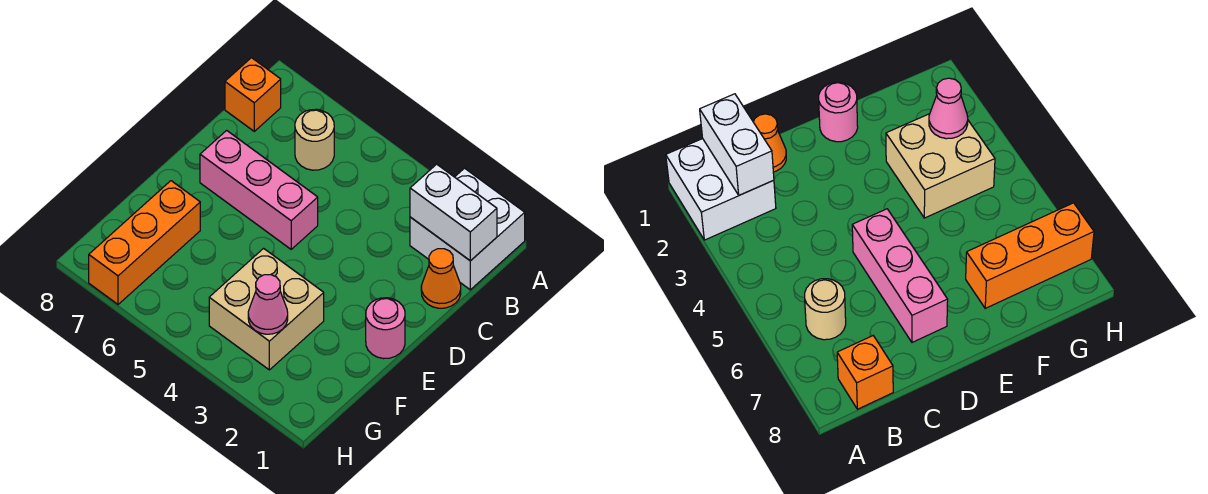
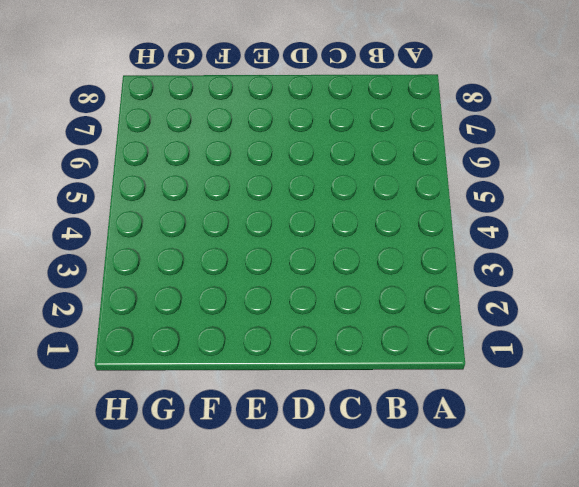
none -> white brick A1:B2 level 1
none -> tan round brick B6 level 1

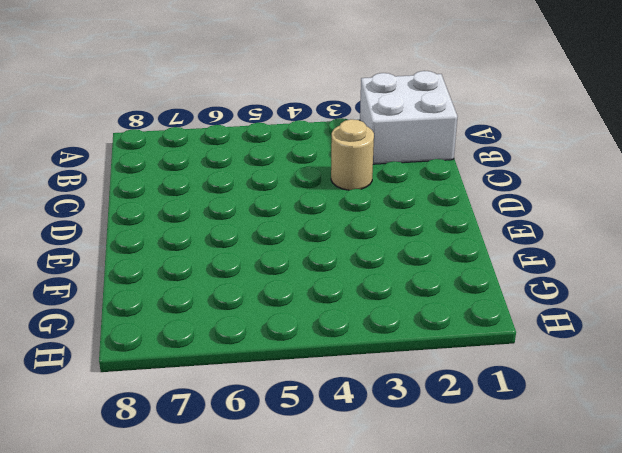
tan round brick C3 level 1 -> tan round brick B6 level 1
none -> orange brick B8 level 1
none -> orange cone C1 level 1

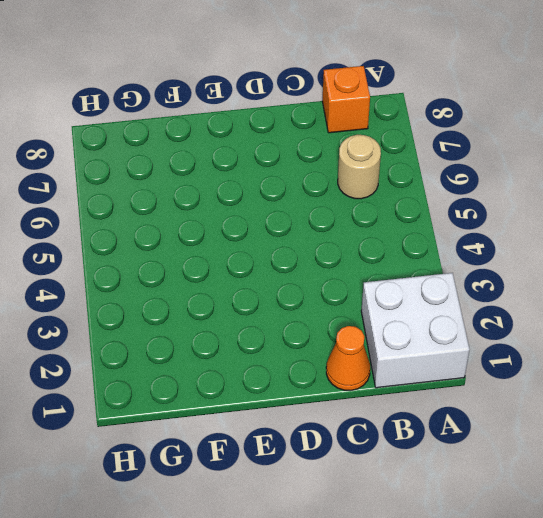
none -> pink brick D5:D7 level 1
none -> pink round brick E1 level 1

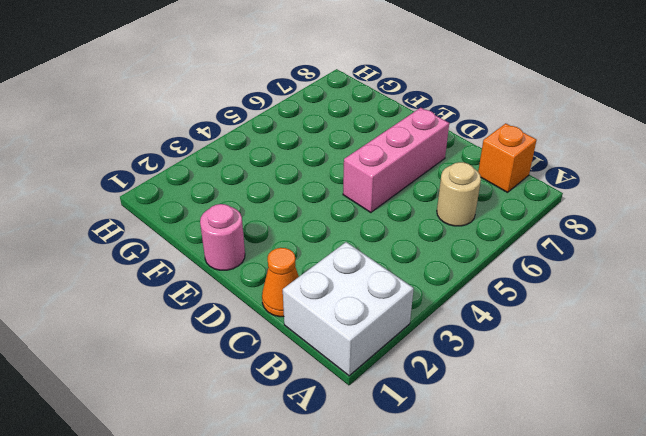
none -> tan brick F3:G4 level 1
none -> orange brick F7:H7 level 1

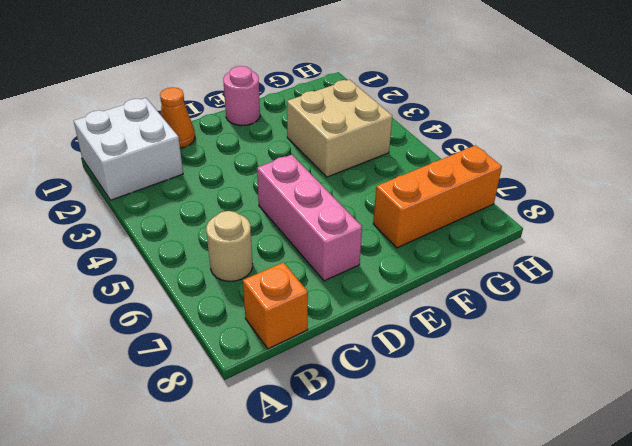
none -> white brick B1:B2 level 2
none -> pink cone G3 level 2

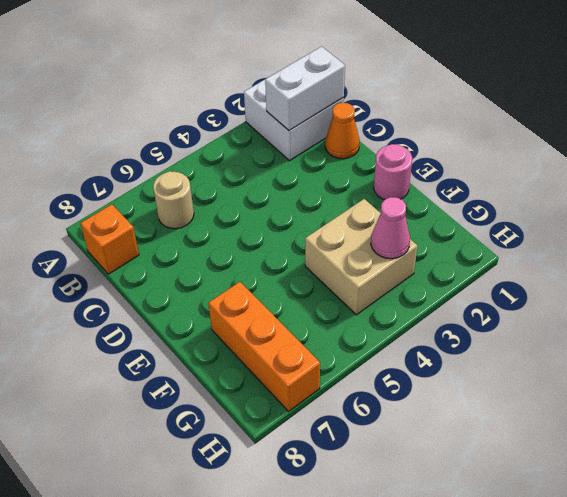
none -> pink brick D5:D7 level 1

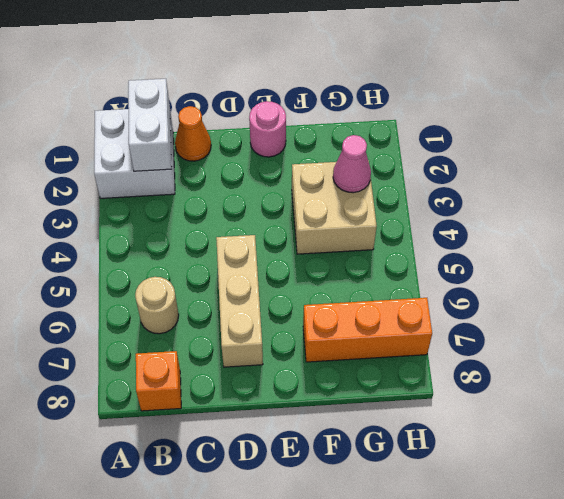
tan brick D5:D7 level 1 -> pink brick D5:D7 level 1

